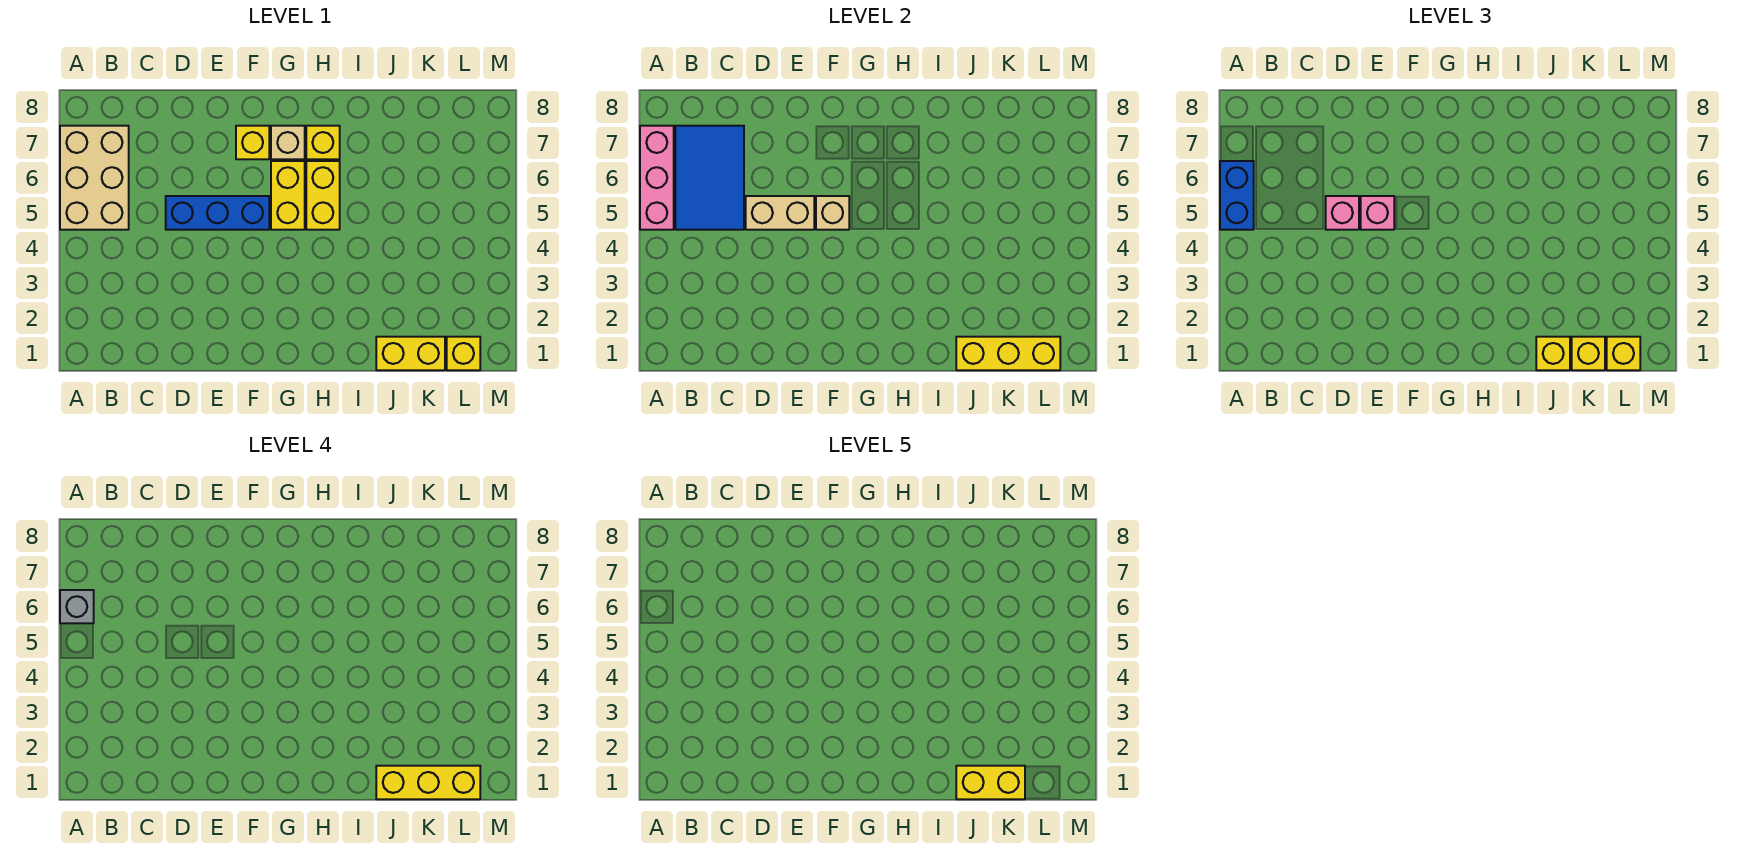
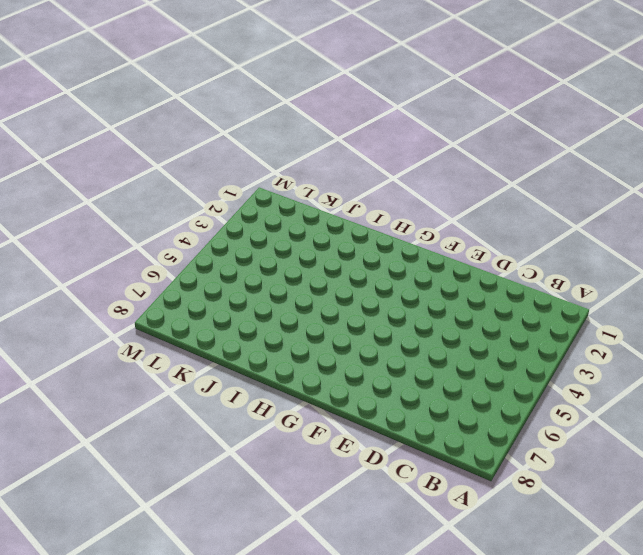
none -> tan brick A5:B7 level 1
none -> blue brick D5:F5 level 1
none -> yellow brick F7 level 1

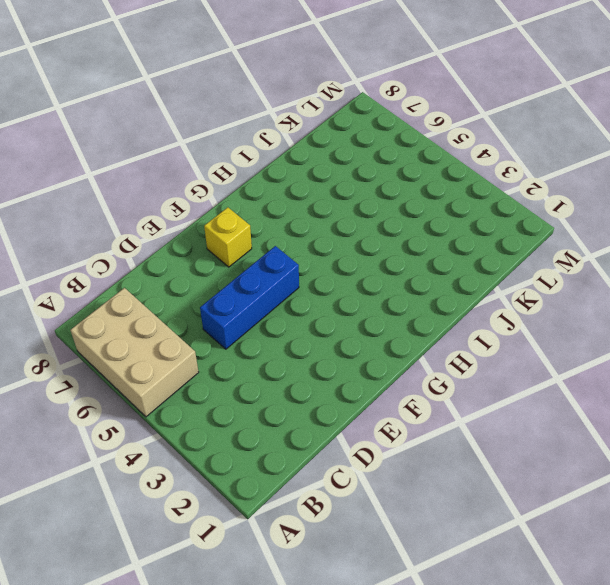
none -> yellow brick G5:G6 level 1
none -> tan brick G7 level 1
none -> yellow brick H5:H6 level 1

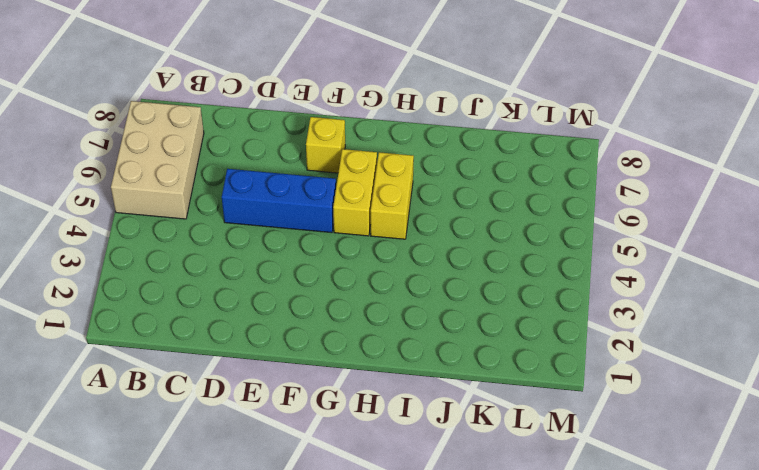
none -> tan brick G7 level 1
none -> yellow brick H7 level 1
none -> yellow brick J1:K1 level 1

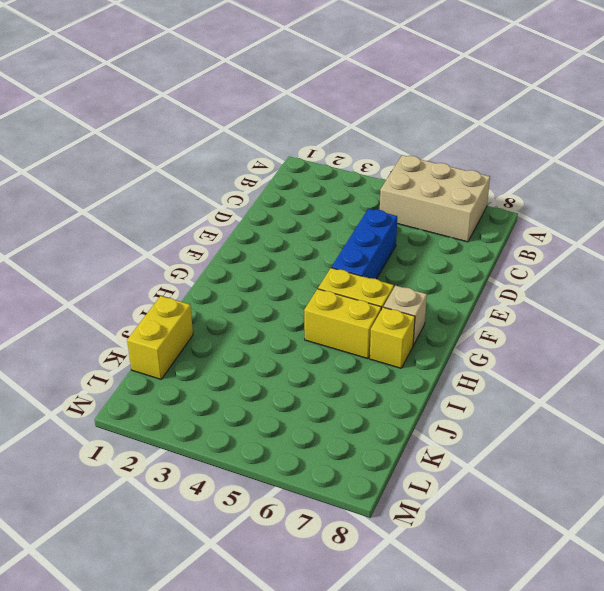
none -> yellow brick F7 level 1
none -> yellow brick L1 level 1
none -> pink brick A5:A7 level 2

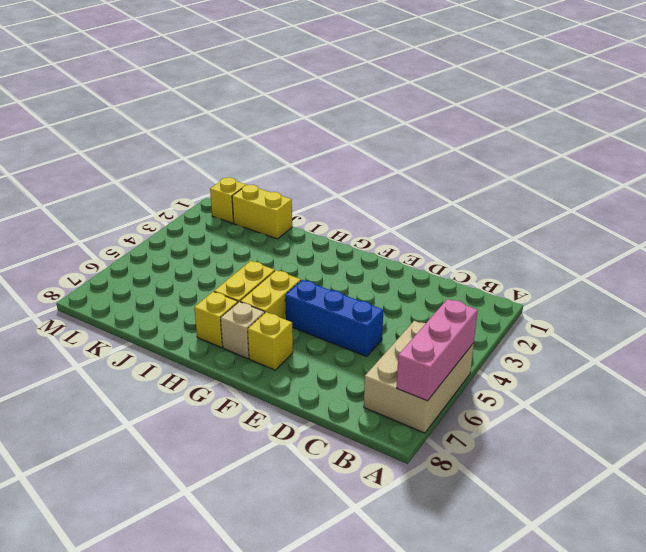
none -> blue tile B5:C7 level 2
none -> tan brick D5:E5 level 2
none -> tan brick F5 level 2

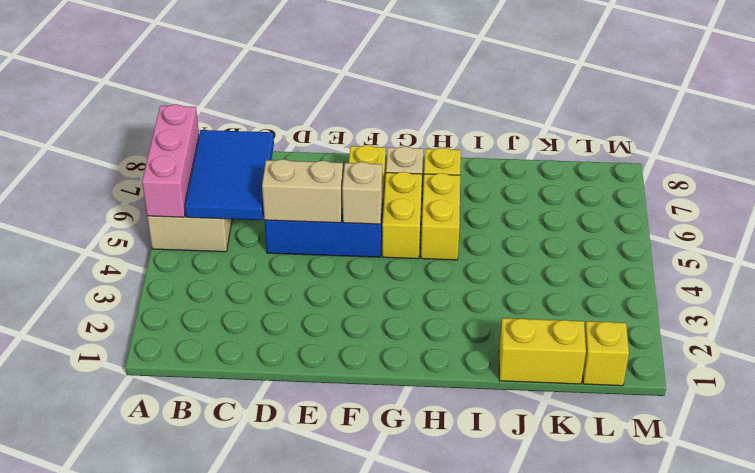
none -> yellow brick J1:L1 level 2
none -> blue brick A5:A6 level 3
none -> pink brick D5 level 3

